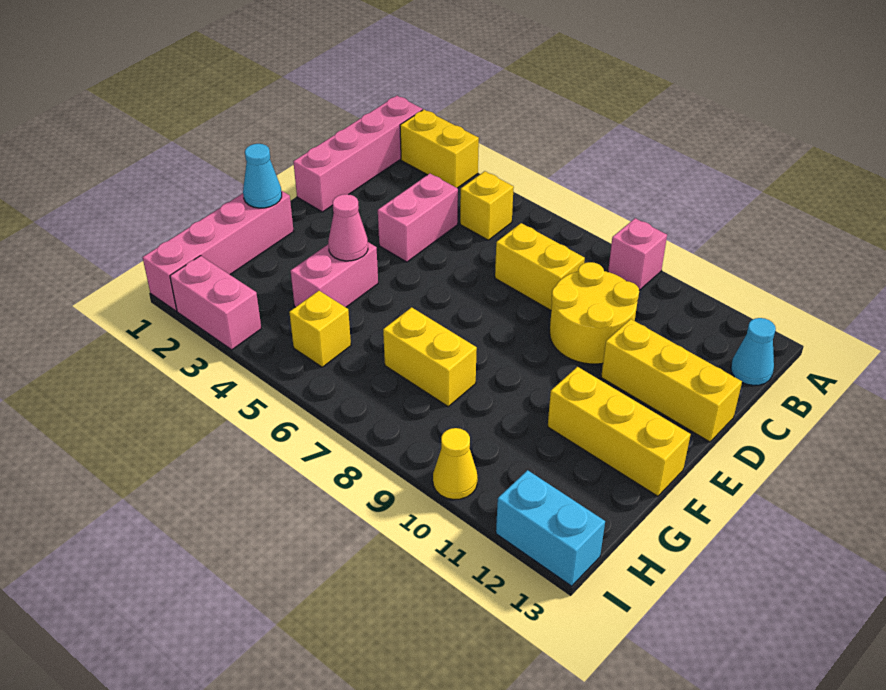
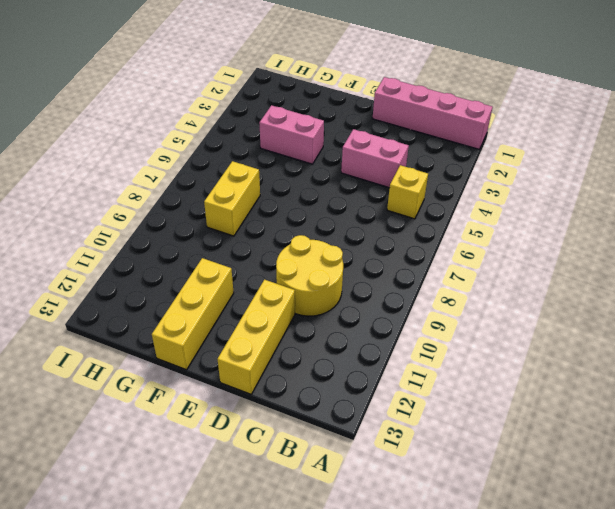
none -> yellow brick A2:A3 level 1
none -> pink brick A9 level 1
none -> cyan cone B13 level 1

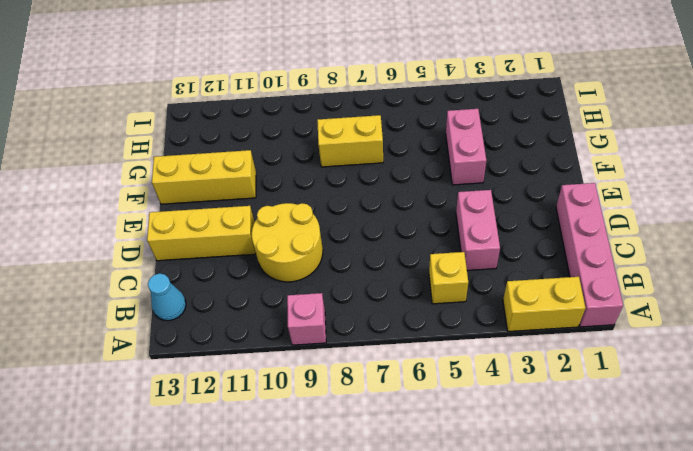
none -> yellow brick C7:C8 level 1
none -> pink brick F1:I1 level 1
none -> yellow brick H5 level 1

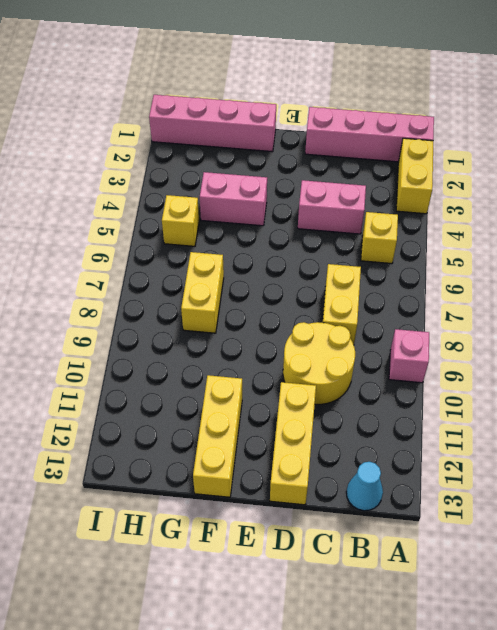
none -> pink brick I2:I3 level 1
none -> yellow cone I10 level 1
none -> cyan brick I12:I13 level 1

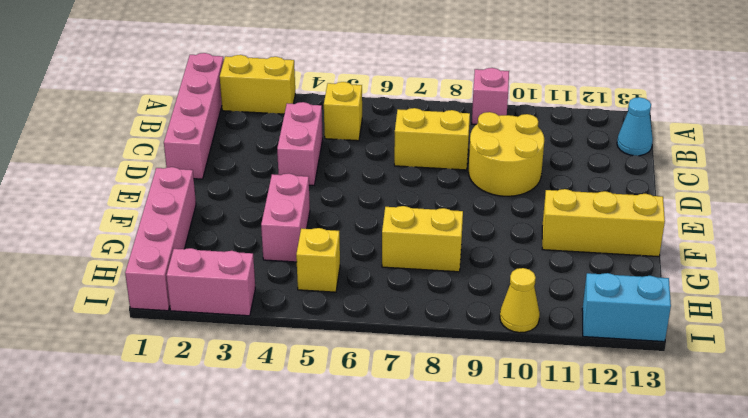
none -> yellow brick D11:D13 level 1
none -> cyan cone F1 level 2
none -> pink cone F4 level 2

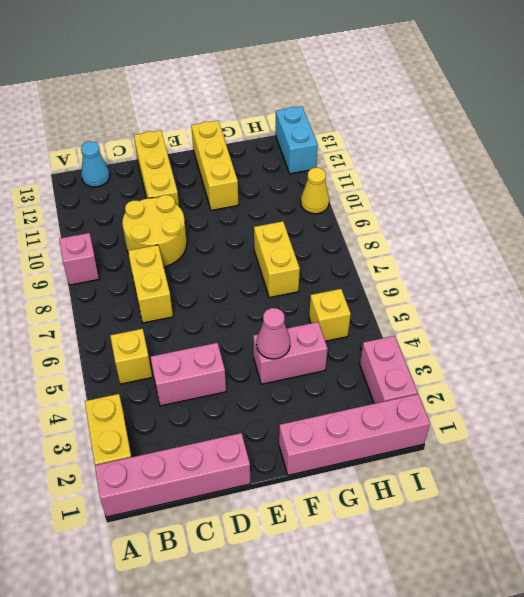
none -> cyan cone F1 level 2

